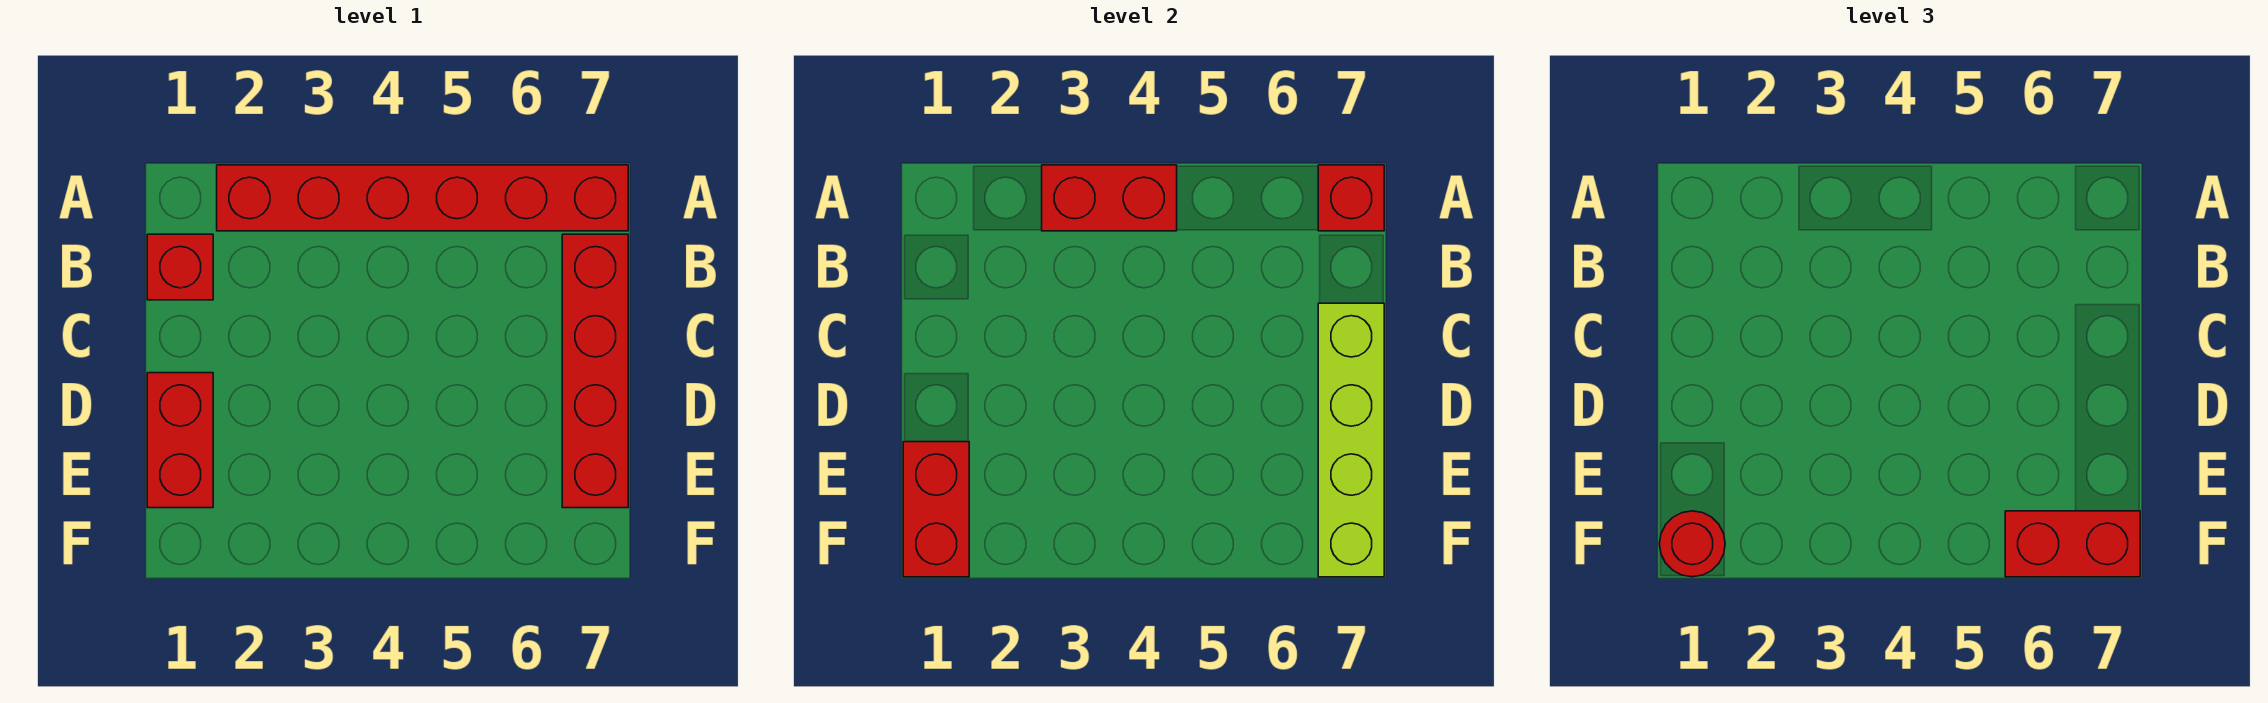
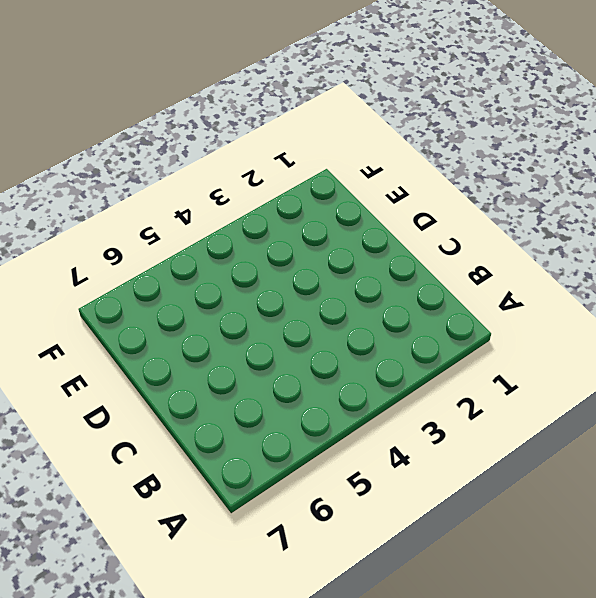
none -> red brick A2:A7 level 1
none -> red brick B1 level 1

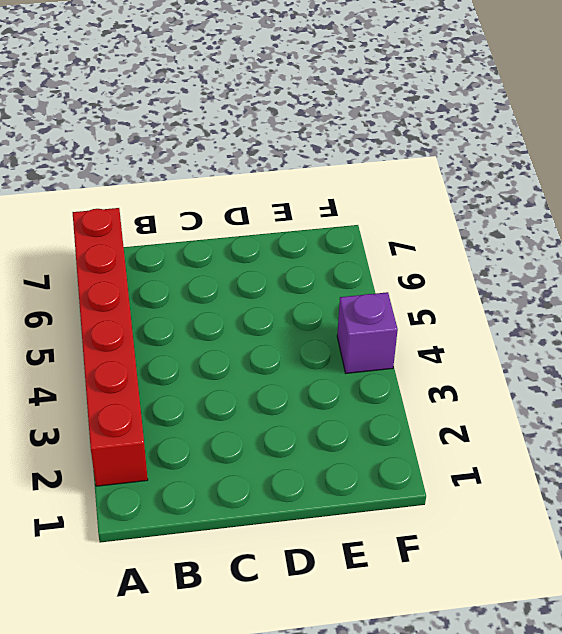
purple brick F4 level 1 -> none
none -> red brick B1 level 1
none -> red brick B7:E7 level 1

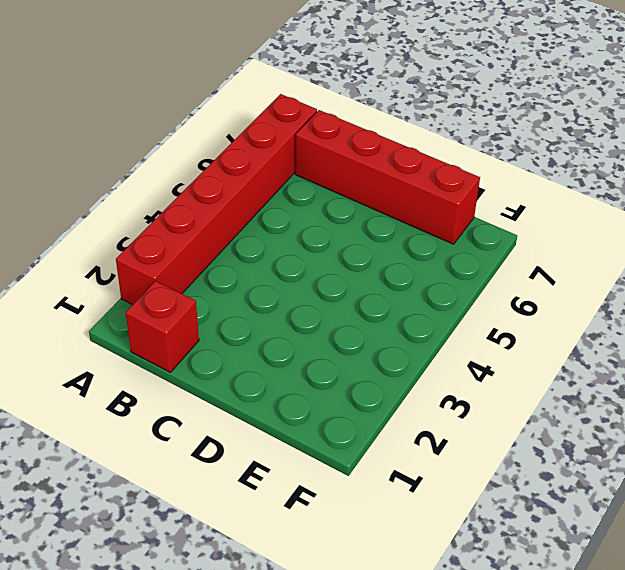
none -> red brick D1:E1 level 1
none -> red brick A3:A4 level 2

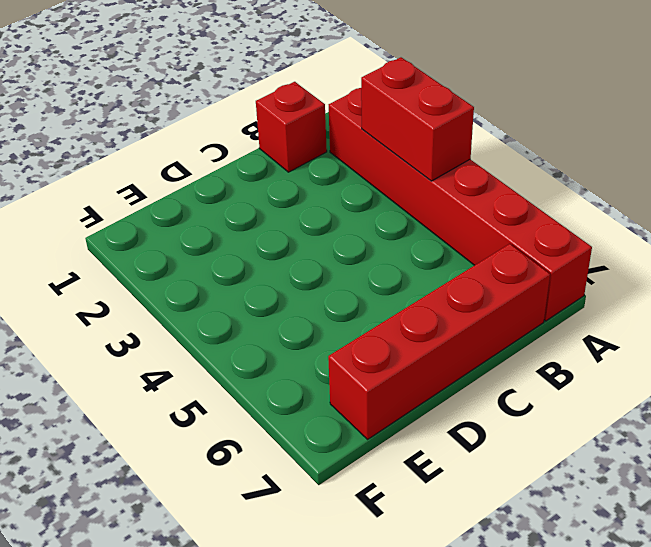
none -> red brick D1:E1 level 1
none -> red brick A7 level 2

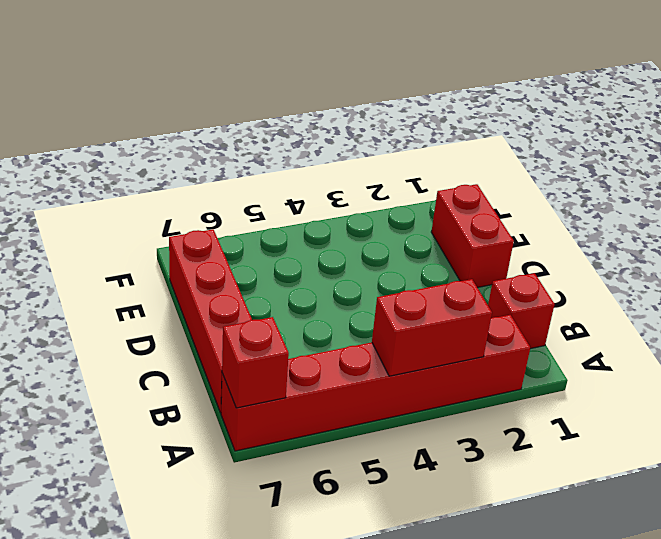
none -> lime brick C7:F7 level 2
none -> red brick E1:F1 level 2

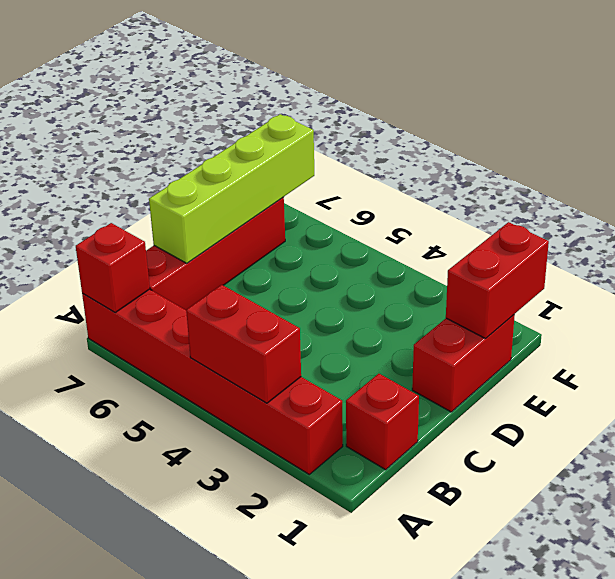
none -> red round brick F1 level 3
none -> red brick F6:F7 level 3

